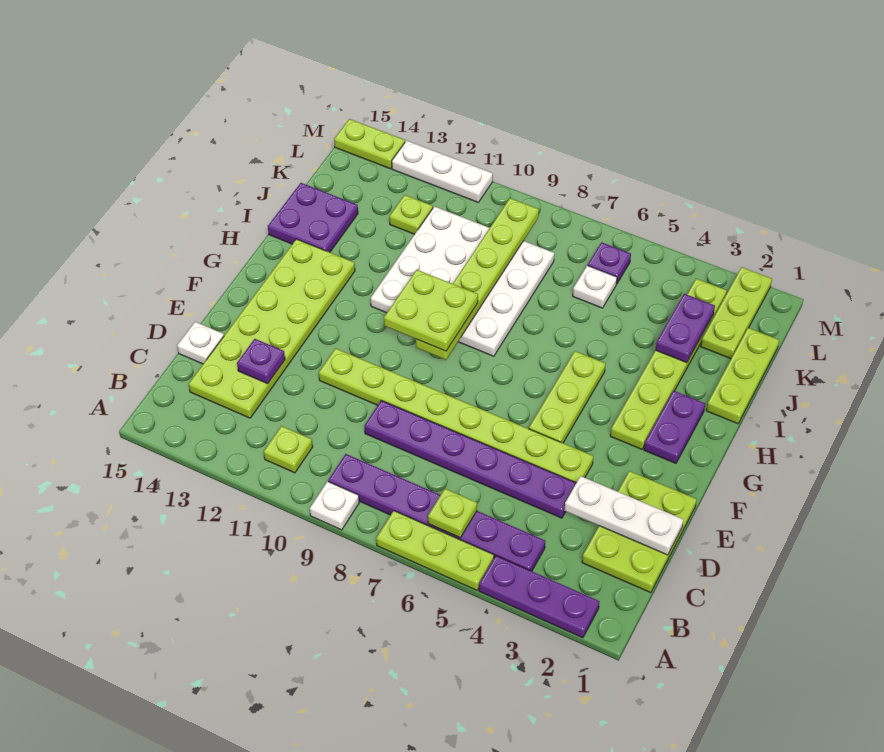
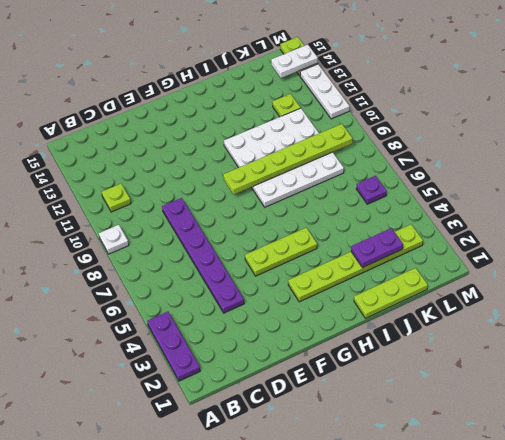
white plate L14:M14 level 2 -> none
none -> lime plate A5:A7 level 1
none -> purple plate B4:B9 level 1
none -> lime plate C1:E2 level 1

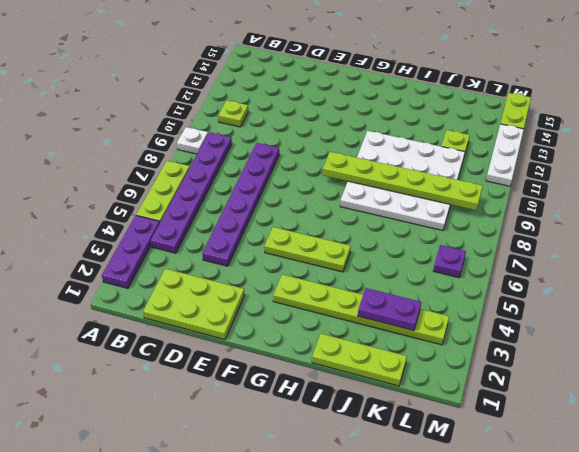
none -> lime plate C13:H14 level 1
none -> white plate D15 level 1
none -> lime plate E4:E11 level 1

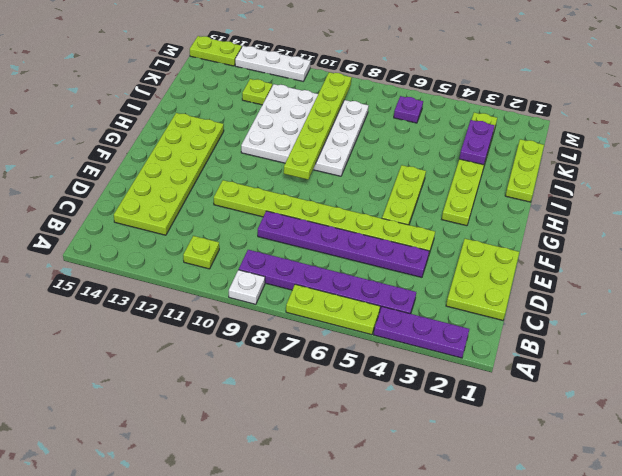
none -> white plate D15 level 1
none -> purple plate G2:H2 level 1
none -> purple plate I14:J15 level 1

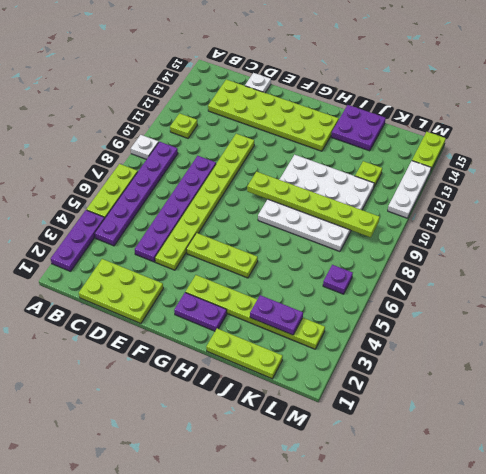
none -> lime plate K2:M2 level 1
none -> white plate K6 level 1
none -> lime plate B6 level 2

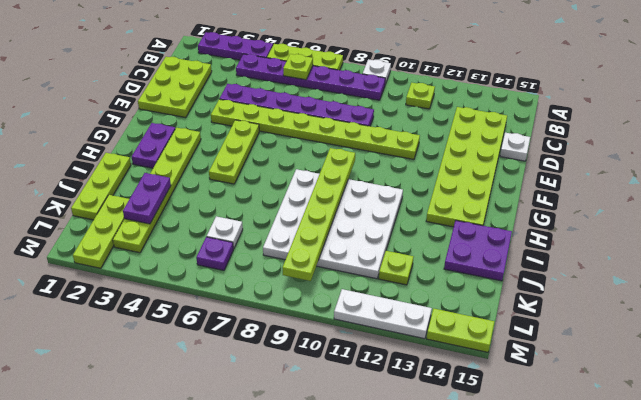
none -> white plate D1:D3 level 2
none -> purple plate D13 level 2
none -> lime plate G9:H10 level 3

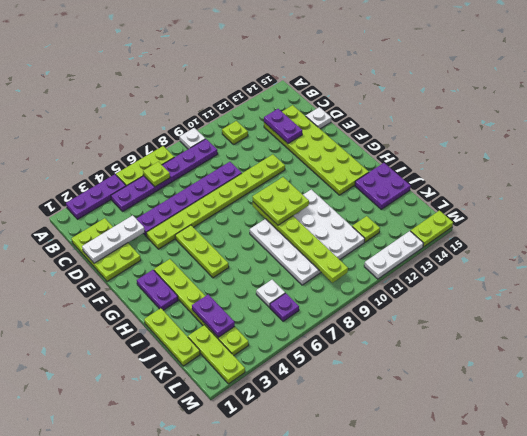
purple plate C13:D13 level 2 -> purple plate D13 level 2

